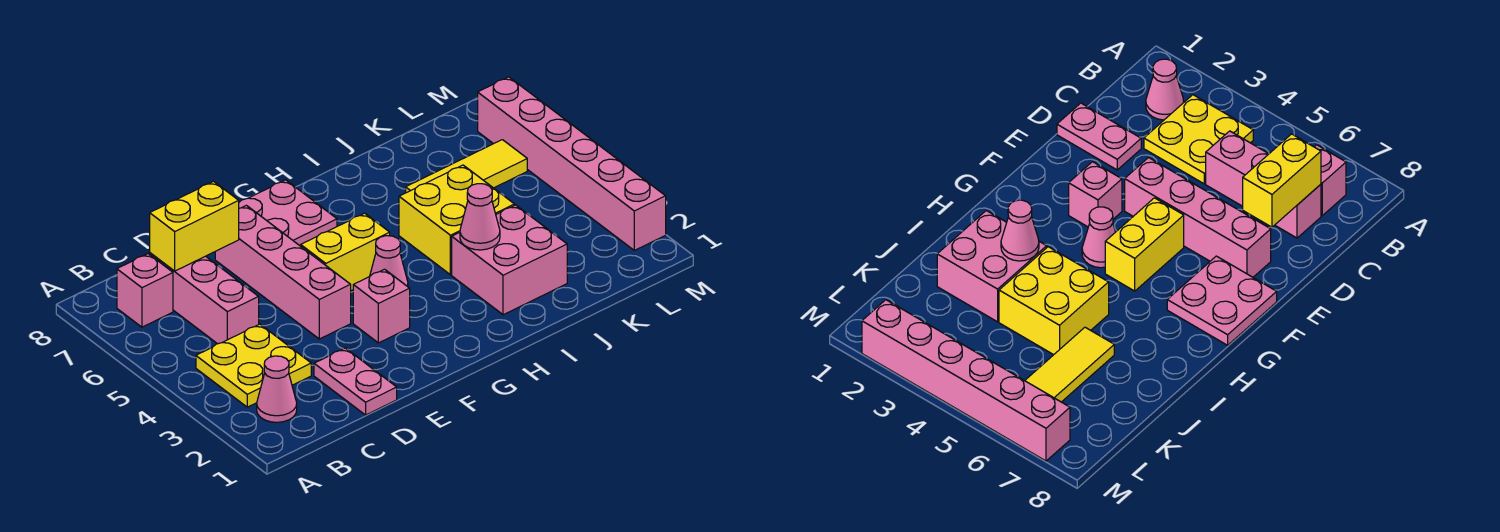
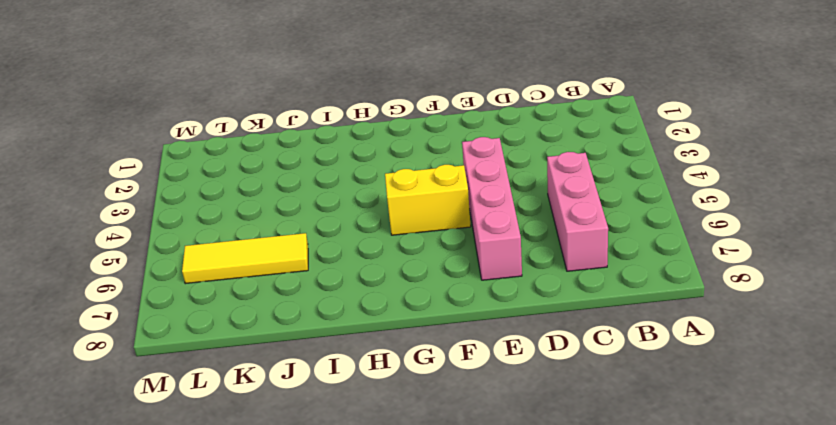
none -> pink cone B2 level 1
none -> yellow plate B3:C4 level 1
none -> pink brick B7 level 1

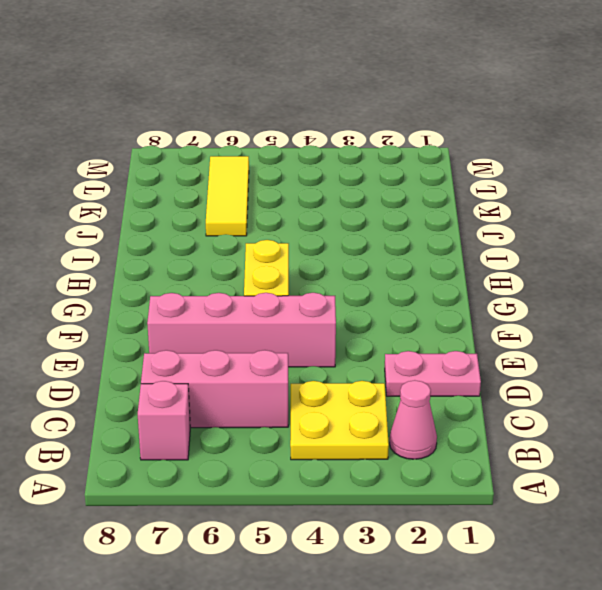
none -> pink brick F3 level 1
none -> pink plate F7:G8 level 1
none -> pink cone G4 level 1

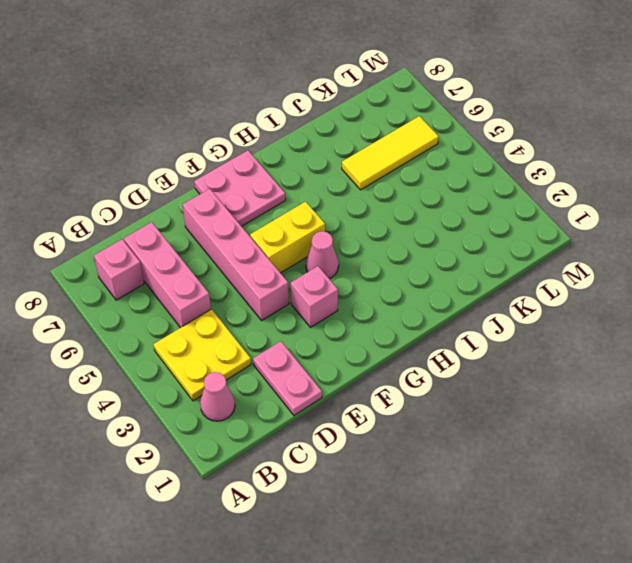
none -> pink brick I2:J3 level 1
none -> yellow brick I4:J5 level 1
none -> pink brick M2:M7 level 1

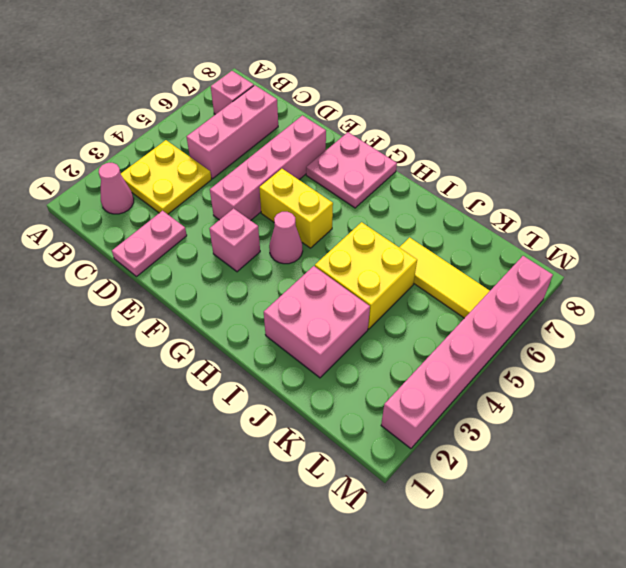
none -> yellow brick C7:D7 level 2
none -> pink cone I3 level 2

